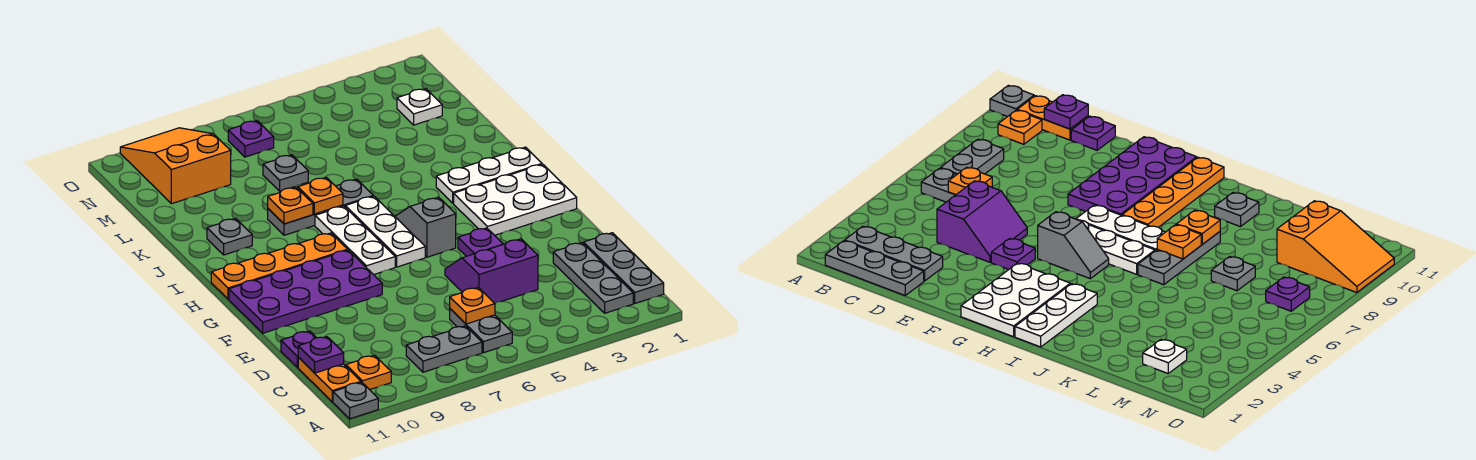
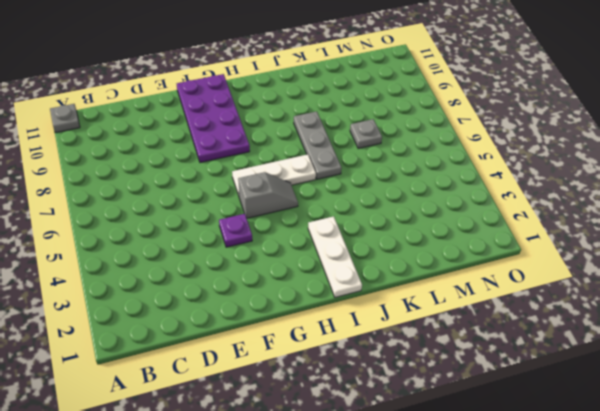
none -> grey plate B1:D1 level 1
none -> grey plate B2:D2 level 1
none -> grey plate B6:C6 level 1

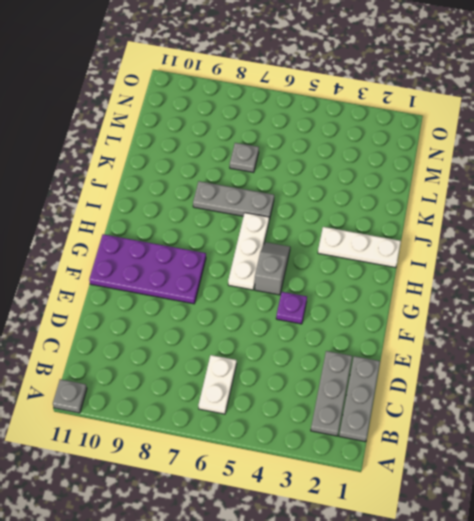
white plate B6:C6 level 1 -> grey plate B6:C6 level 1
none -> grey plate B7:B8 level 1
none -> orange plate B10 level 1
none -> orange plate B11:C11 level 1

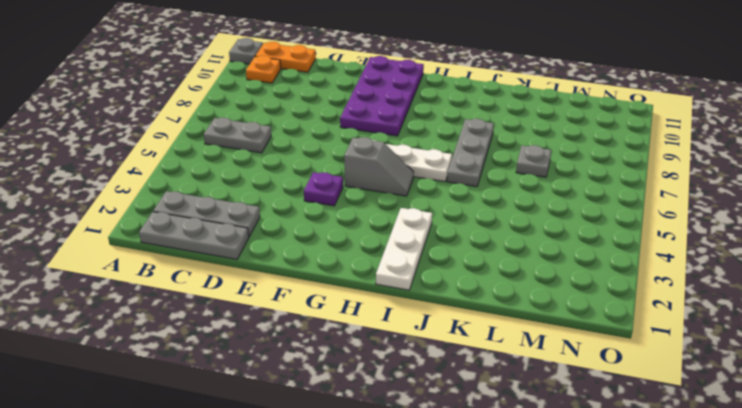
none -> grey plate B7:B8 level 1
none -> purple slope D4:E5 level 1 top D
none -> purple plate D11 level 1

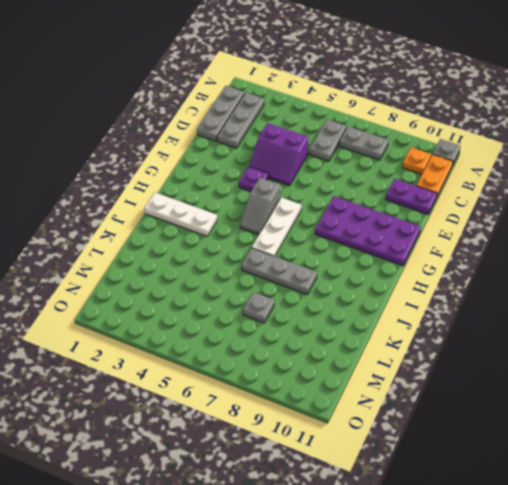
purple plate D10:D11 level 1 -> purple plate D11 level 1
none -> white plate G1:H3 level 1
none -> white plate G7:I7 level 1
none -> orange plate H8:H11 level 1

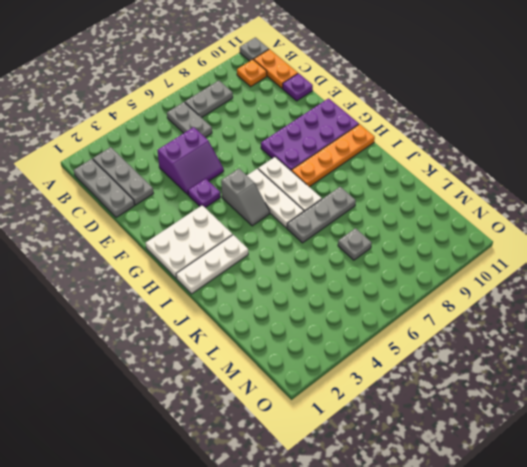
none -> grey plate J10 level 1
none -> white plate M2 level 1
none -> orange slope M9:O10 level 1 top M

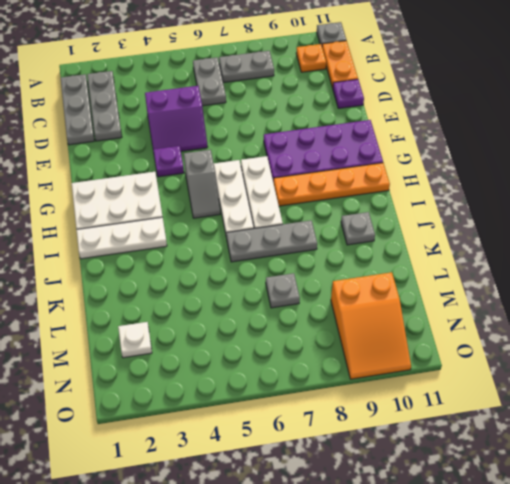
none -> purple plate N7 level 1
none -> orange plate C6 level 2
none -> purple plate C11 level 2

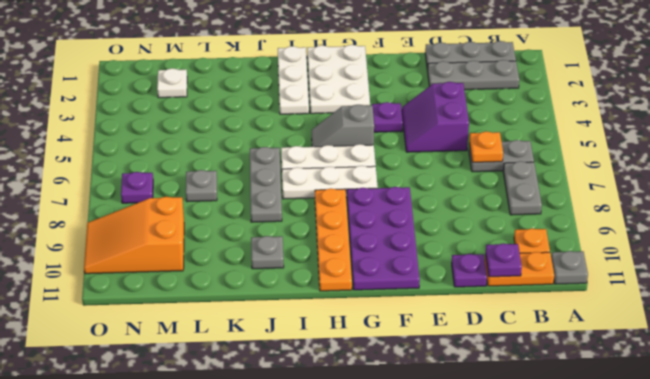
none -> orange plate J7 level 2
none -> orange plate J8 level 2

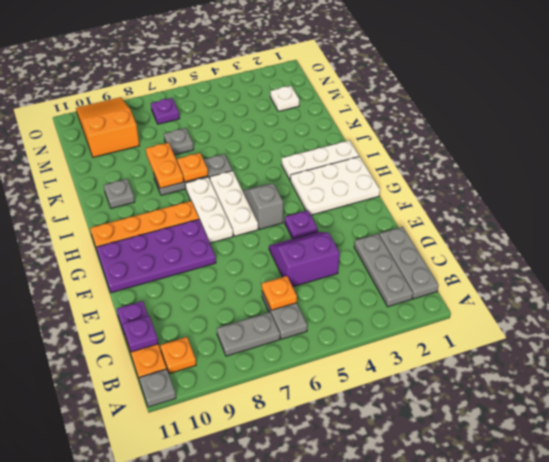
orange plate J8:K8 level 2 -> orange plate J8 level 2

